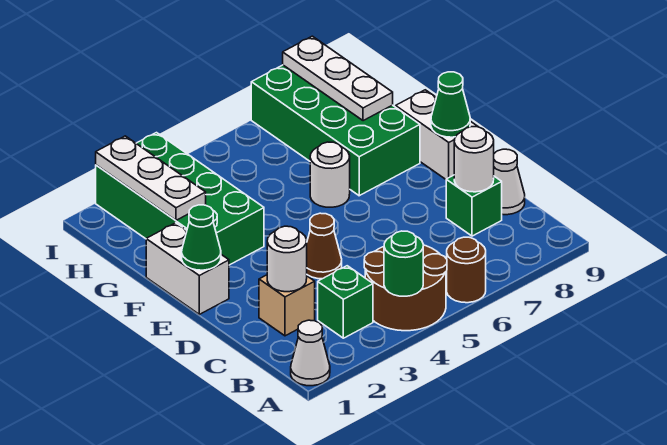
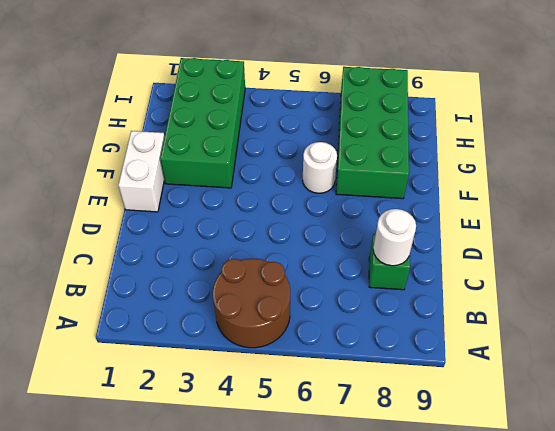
none -> white cone A1 level 1
none -> brown round brick A6 level 1
none -> green brick B3 level 1

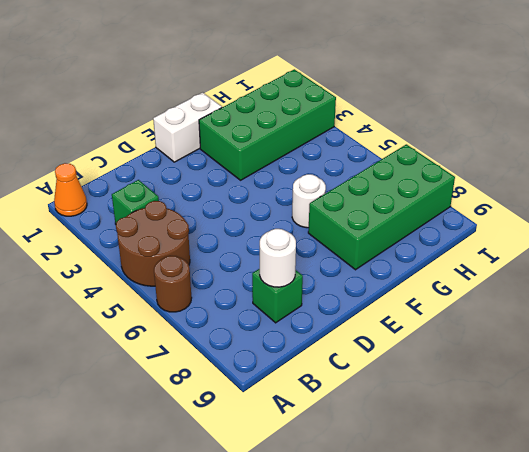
orange cone A1 level 1 -> white cone A1 level 1
none -> tan brick C2 level 1
none -> white cone C9 level 1
none -> brown cone D4 level 1

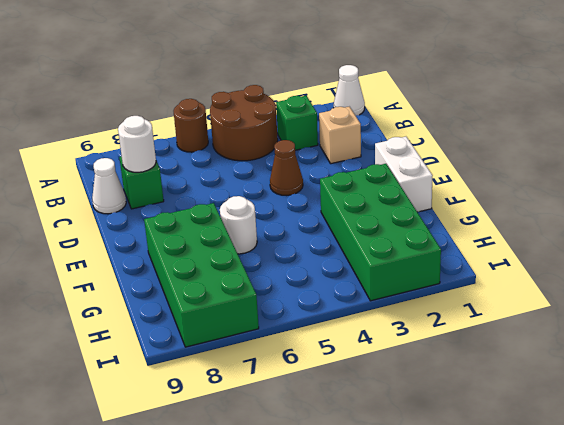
none -> white brick E9:F9 level 1
none -> green round brick A4 level 2
none -> white round brick C2 level 2

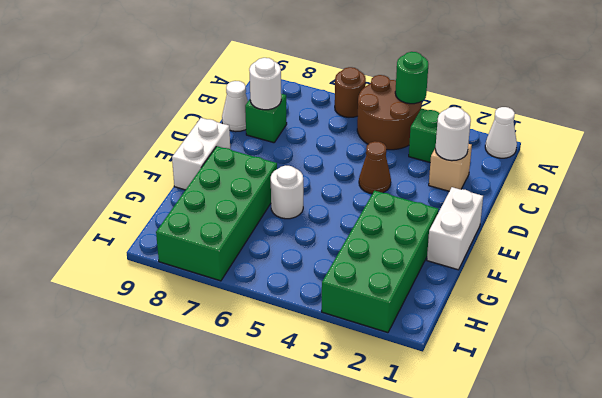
none -> green cone E1 level 2
none -> green cone E9 level 2
none -> white plate G2:I2 level 2

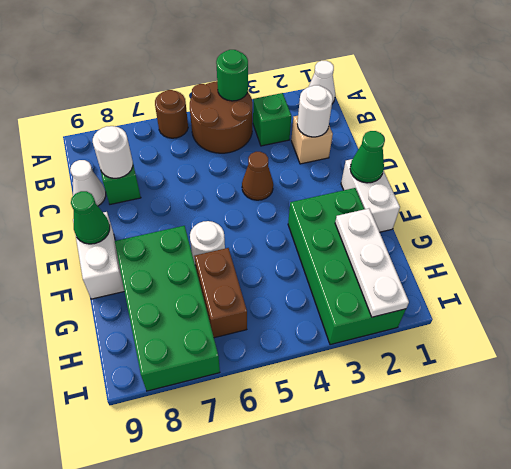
brown brick G6:H6 level 1 -> none
none -> white plate G8:I8 level 2

